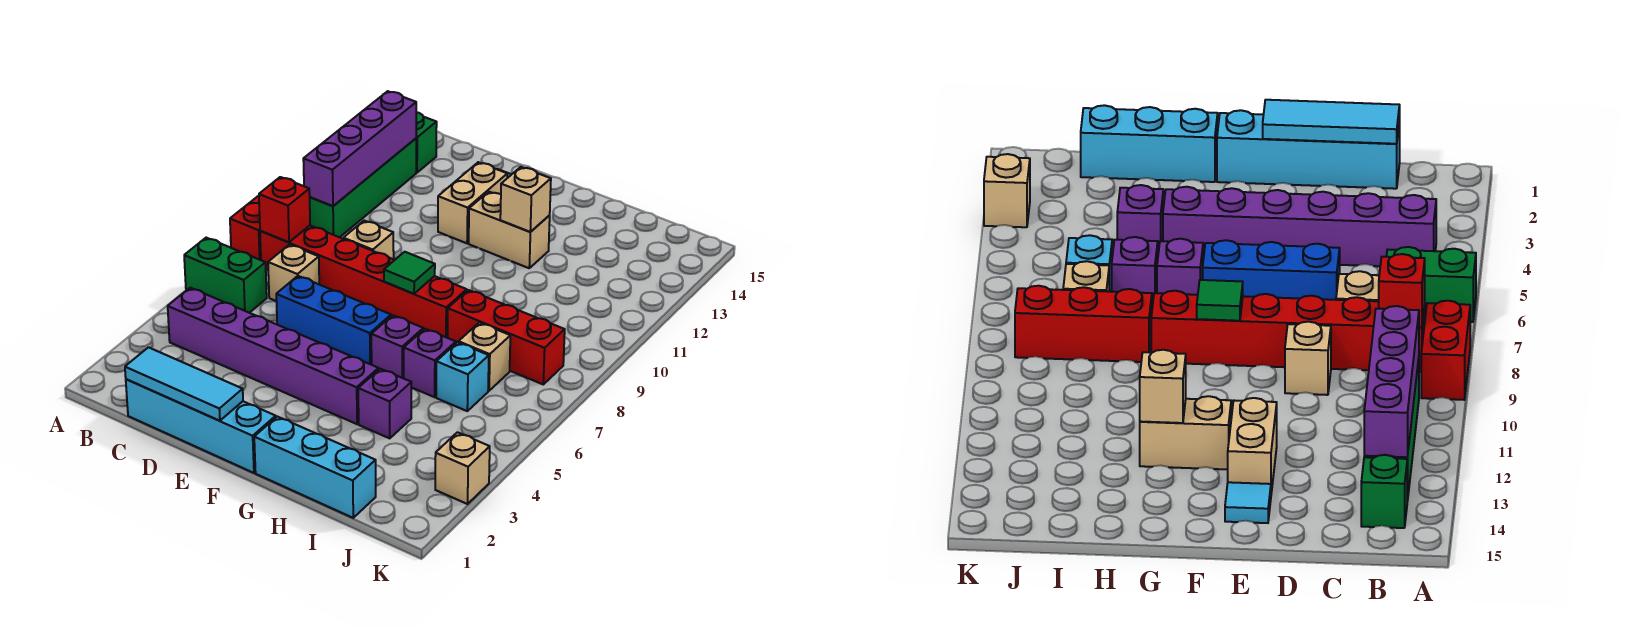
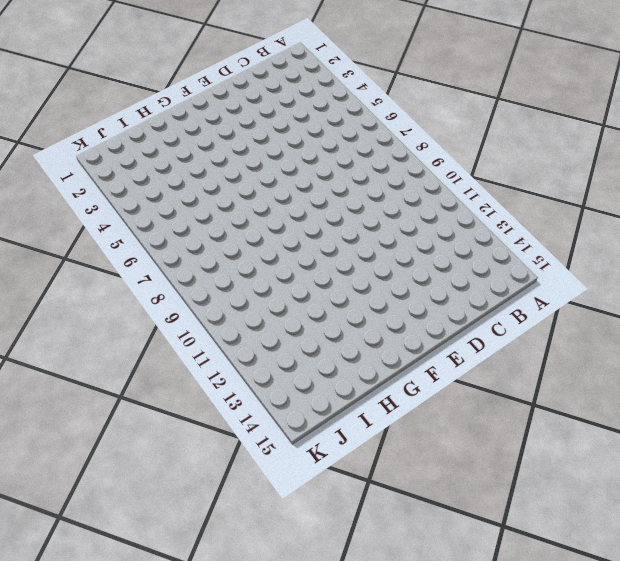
none -> green brick A6:B6 level 1
none -> red brick A8:A9 level 1
none -> purple brick B4:G4 level 1

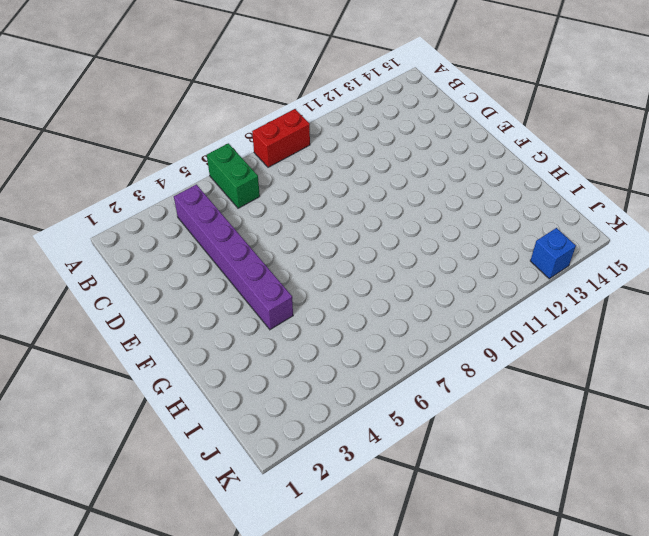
blue brick K13 level 1 -> none
none -> red brick B8:G8 level 1
none -> green brick B10:B13 level 1
none -> green brick B14 level 1

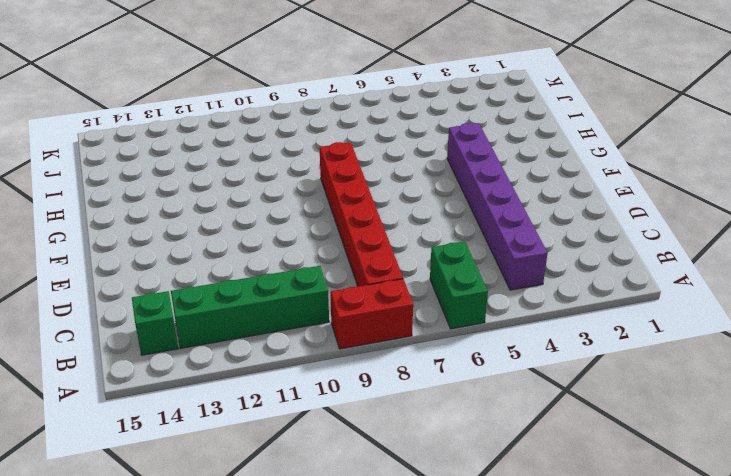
none -> cyan brick C1:F1 level 1
none -> tan brick C7 level 1
none -> blue brick D6:F6 level 1

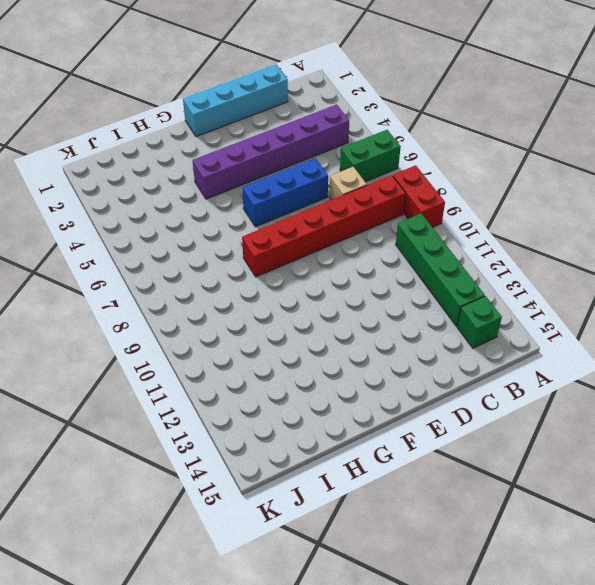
none -> tan brick D9 level 1
none -> tan brick E12:E13 level 1
none -> cyan tile E14 level 1

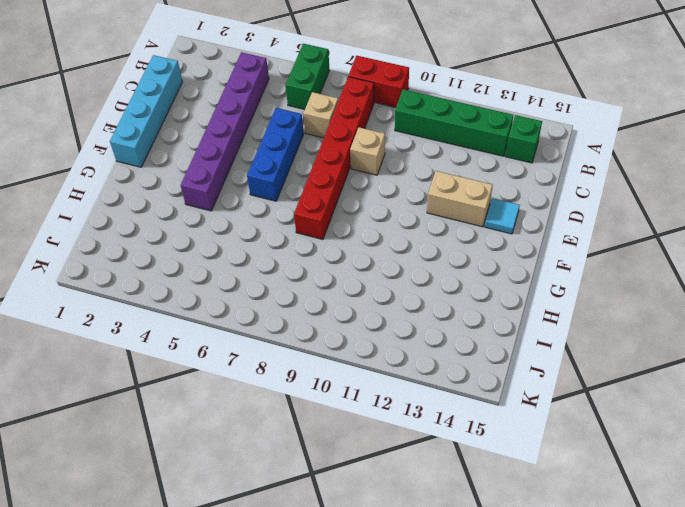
none -> tan brick F12:G12 level 1
none -> cyan brick G1:I1 level 1
none -> purple brick G6 level 1

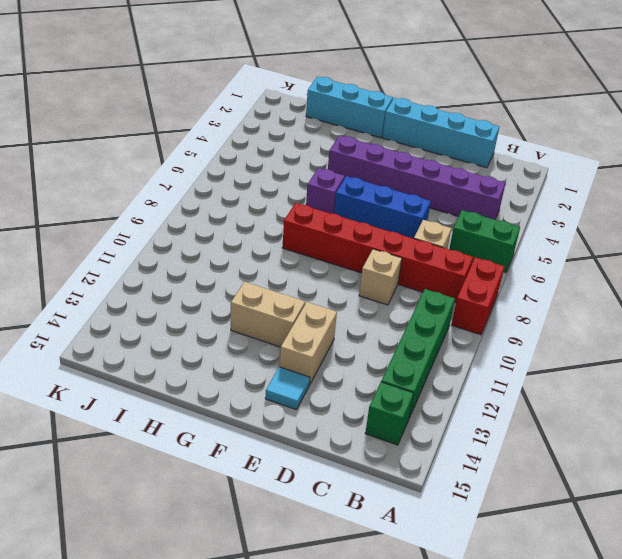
none -> purple brick H4 level 1
none -> purple brick H6 level 1
none -> red brick H8:J8 level 1

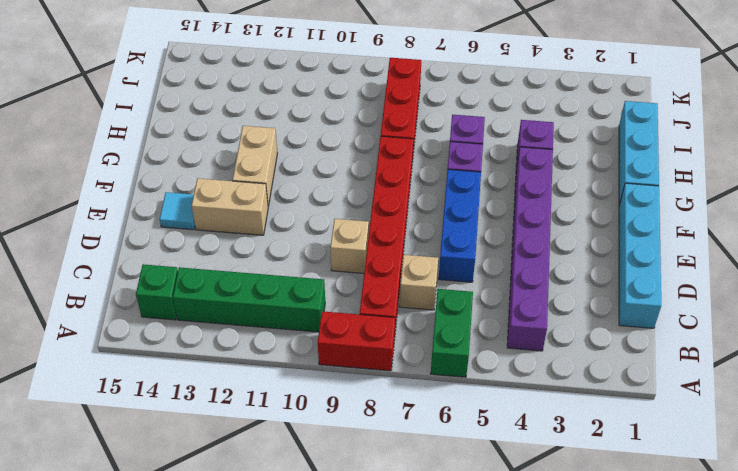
none -> cyan brick I6 level 1
none -> tan brick I7 level 1
none -> tan brick K3 level 1

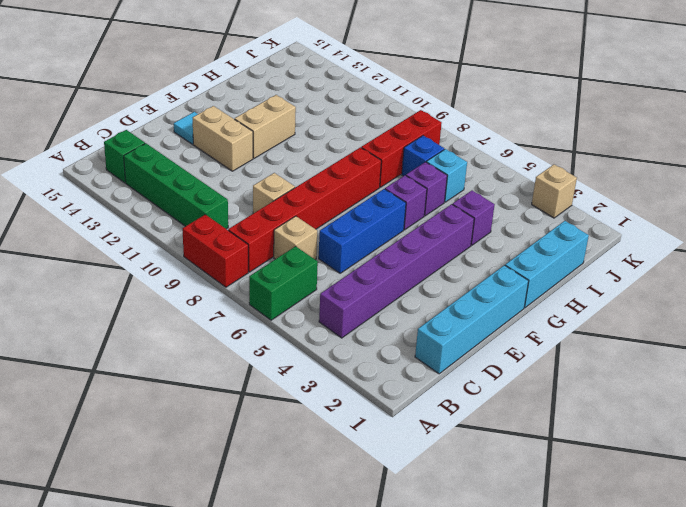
blue brick I7 level 1 -> tan brick I7 level 1
none -> red brick B8 level 2
none -> purple brick B10:B13 level 2
none -> cyan tile C1:E1 level 2

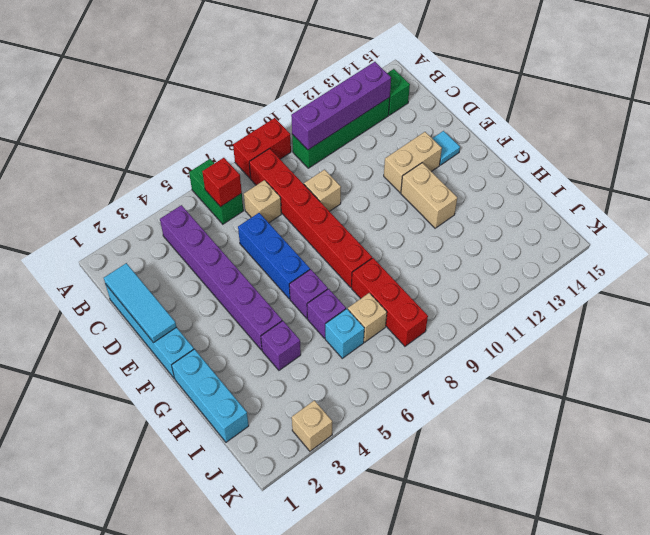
red brick B6 level 2 -> red brick B8 level 2
none -> green tile F8 level 2
none -> tan brick G12 level 2

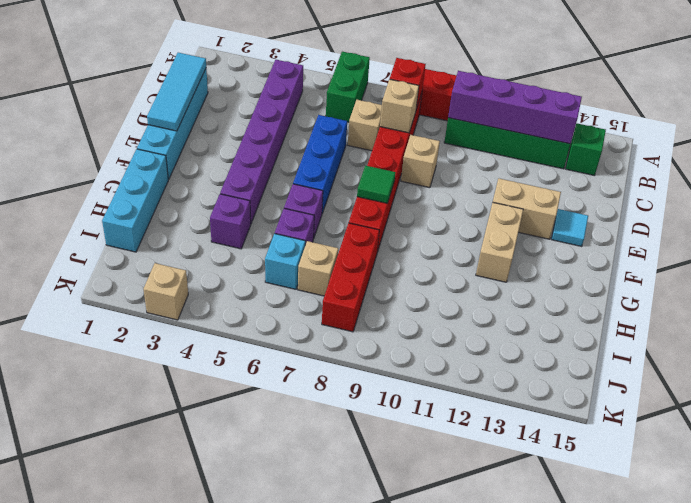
tan brick C8 level 2 -> tan brick G12 level 2

